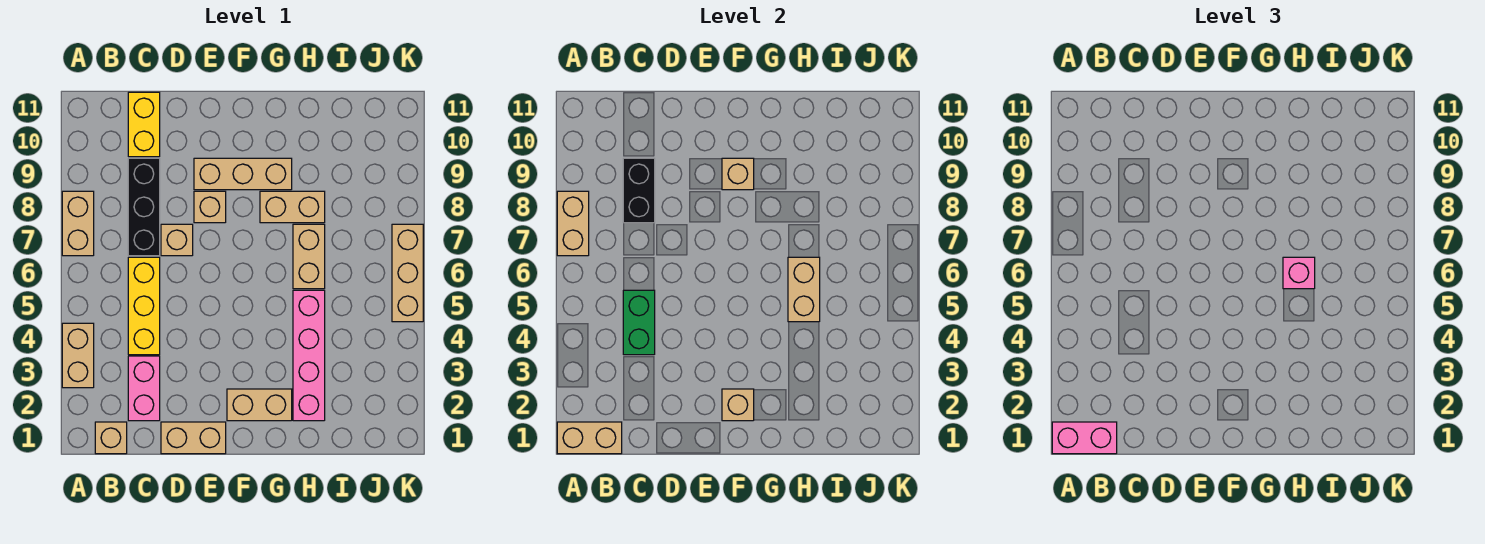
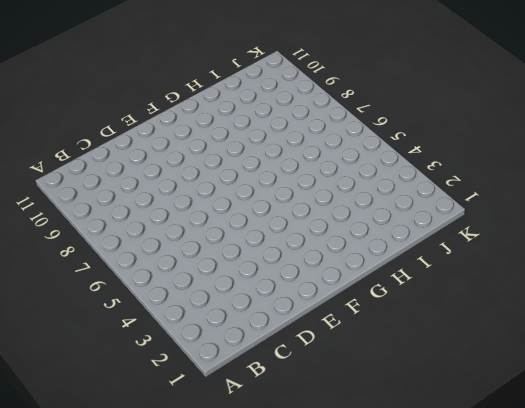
none -> tan brick A3:A4 level 1
none -> tan brick A7:A8 level 1
none -> tan brick B1 level 1

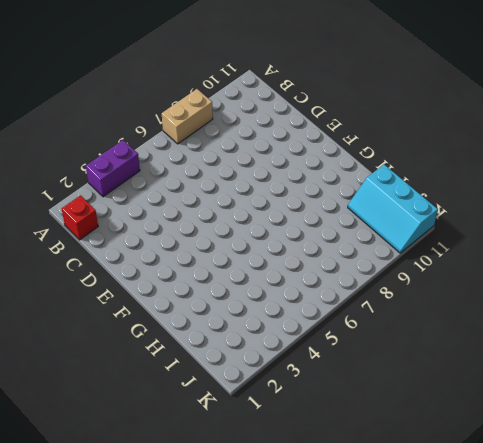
purple brick A3:A4 level 1 -> tan brick A3:A4 level 1
red brick B1 level 1 -> tan brick B1 level 1
cyan slope I10:K11 level 1 top 11 -> none
none -> pink brick C2:C3 level 1
none -> yellow brick C4:C6 level 1
none -> black brick C7:C9 level 1

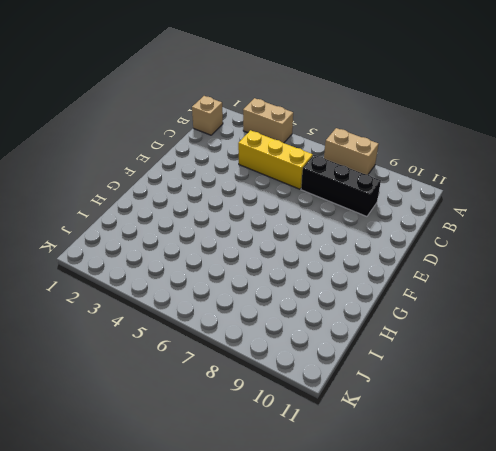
none -> pink brick C2:C3 level 1
none -> yellow brick C10:C11 level 1
none -> tan brick D1:E1 level 1

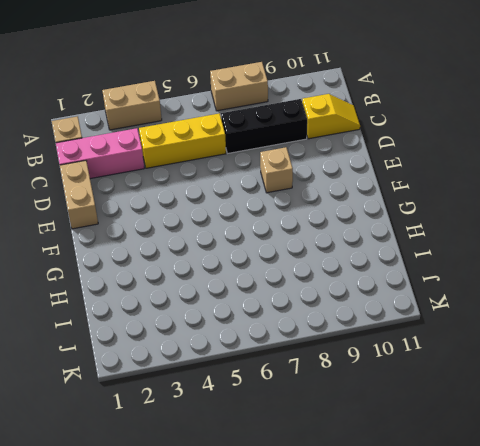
pink brick C1:C3 level 1 -> pink brick C2:C3 level 1
yellow slope C10:C11 level 1 top 10 -> yellow brick C10:C11 level 1
none -> tan brick D7 level 1
none -> tan brick E9:G9 level 1
none -> tan brick F2:G2 level 1

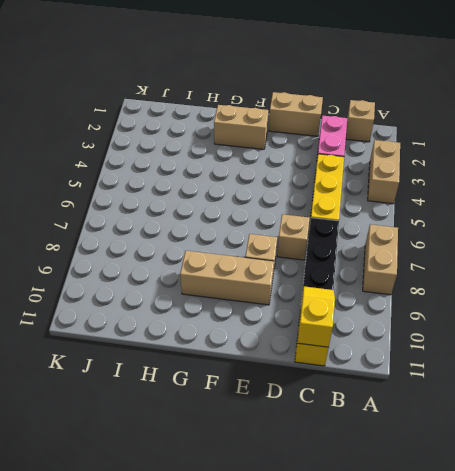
yellow slope C10:C11 level 2 top 11 -> none
none -> tan brick G8:H8 level 1
none -> pink brick H2:H5 level 1
none -> tan brick H6:H7 level 1

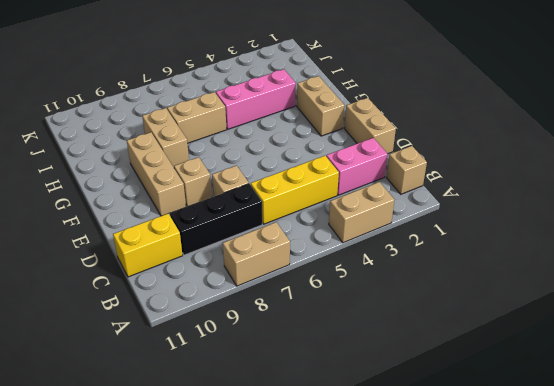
pink brick H3:H5 level 1 -> pink brick H2:H5 level 1
none -> tan brick K5:K7 level 1
none -> tan brick A1:B1 level 2
none -> tan brick A7:A8 level 2

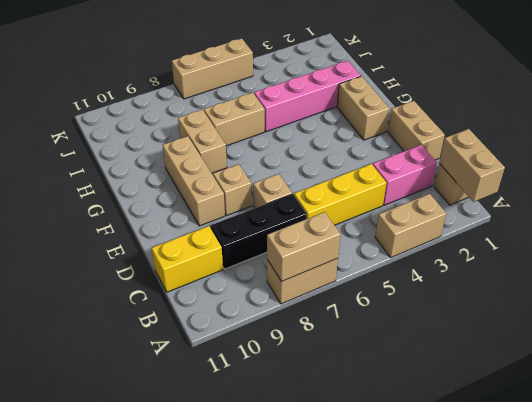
none -> green brick C4:C5 level 2
none -> black brick C8:C9 level 2
none -> tan brick F2 level 2

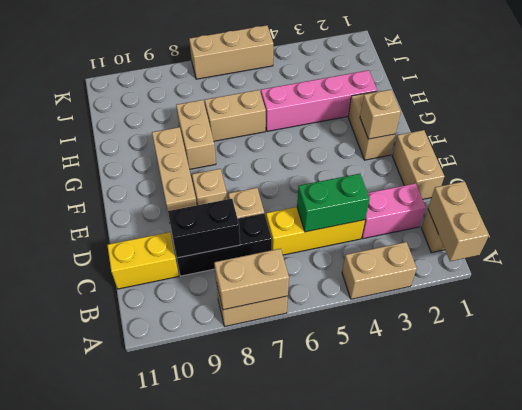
none -> tan brick F9 level 2
none -> tan brick H5:H6 level 2
none -> pink brick A1:B1 level 3

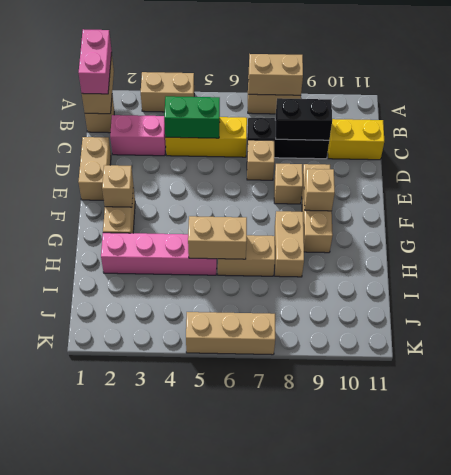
none -> pink brick H6 level 3

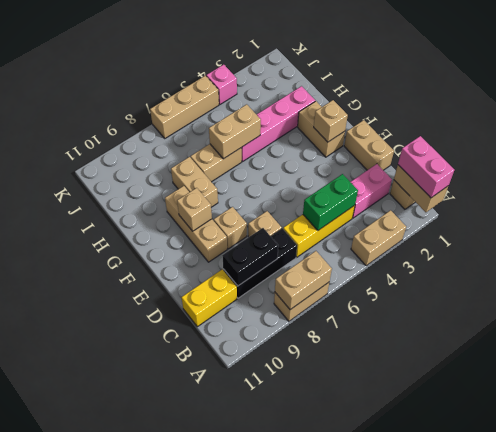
pink brick K4 level 1 -> pink brick H6 level 3

